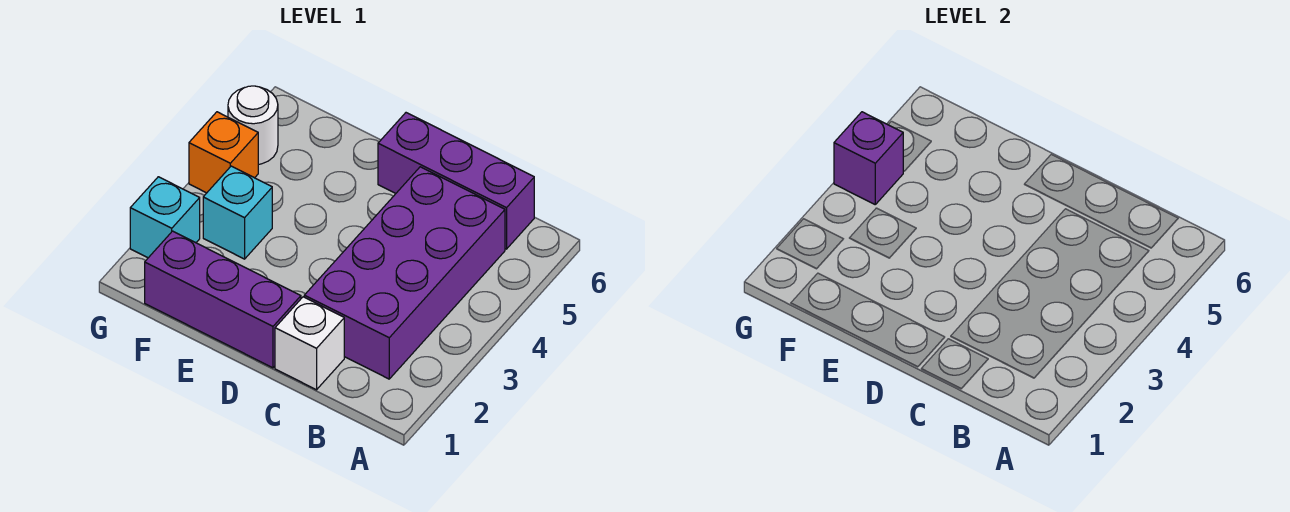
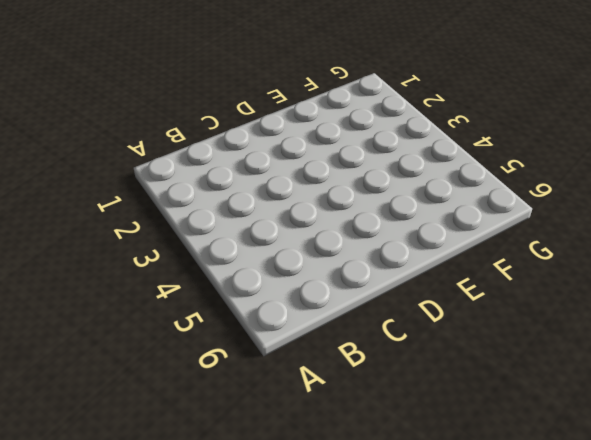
none -> purple brick B2:C5 level 1
none -> purple brick B6:D6 level 1

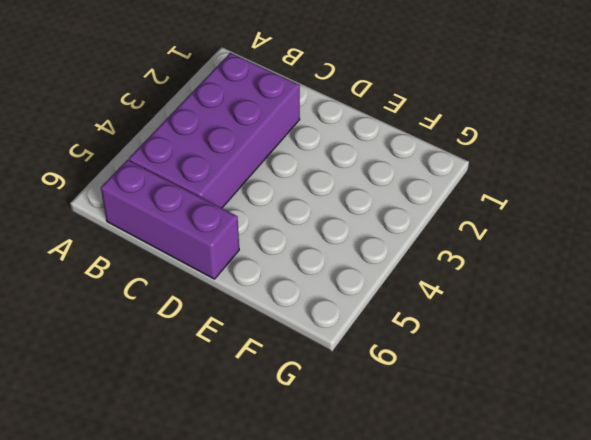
none -> white brick C1 level 1
none -> purple brick D1:F1 level 1

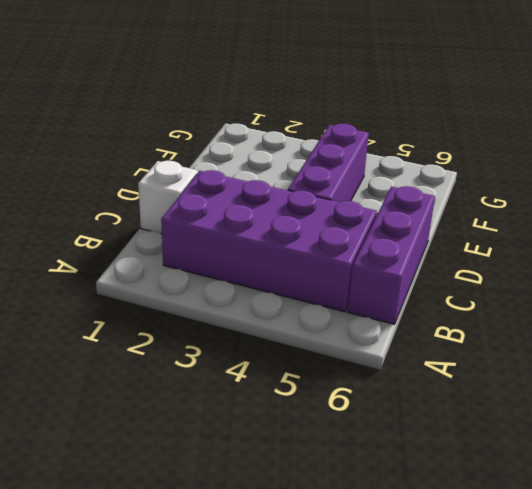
purple brick D4:F4 level 1 -> purple brick D1:F1 level 1
none -> cyan brick F3 level 1
none -> cyan brick G2 level 1

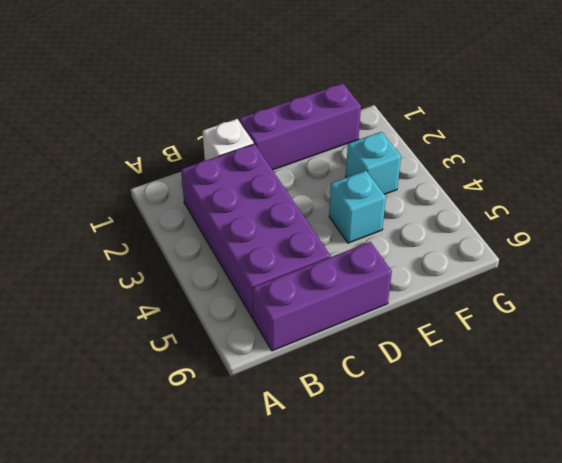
cyan brick E4 level 1 -> cyan brick G2 level 1
none -> orange brick G4 level 1
none -> white round brick G5 level 1

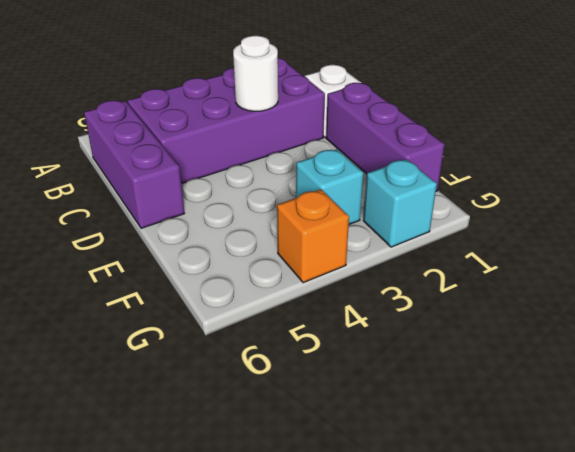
white round brick C3 level 2 -> white round brick G5 level 1
none -> purple brick G4 level 2

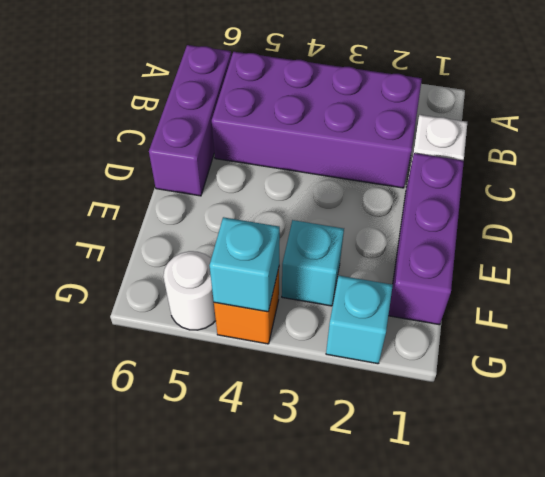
cyan brick G4 level 2 -> purple brick G4 level 2

